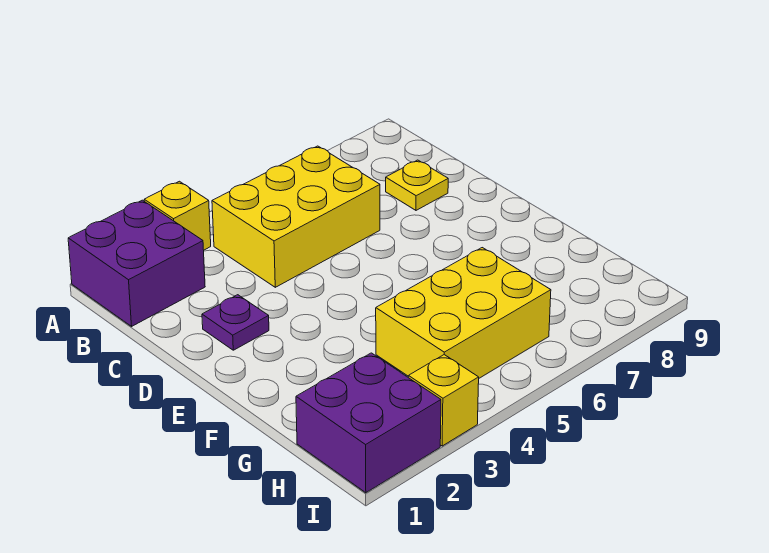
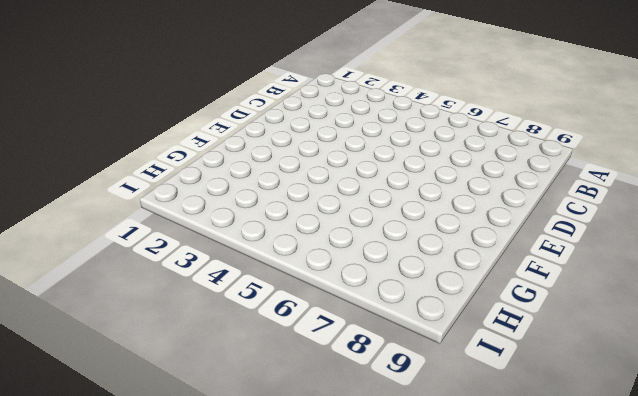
none -> purple brick A1:B2 level 1
none -> yellow brick A3 level 1

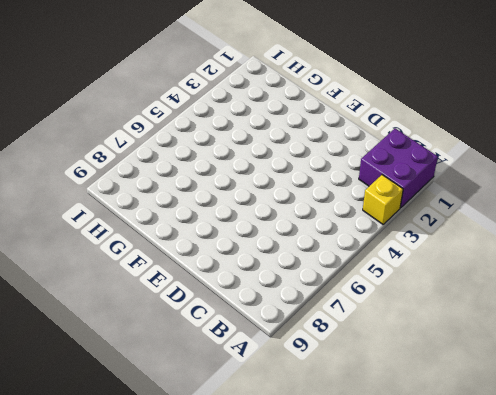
none -> yellow brick B4:C6 level 1
none -> yellow plate C8 level 1

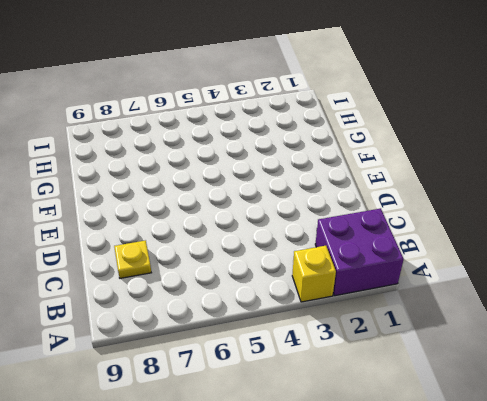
none -> yellow brick B4:C6 level 1
none -> purple plate D2 level 1

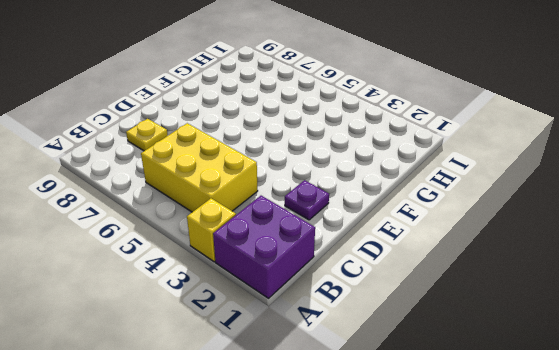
none -> yellow brick G4:H6 level 1
none -> purple brick H1:I2 level 1

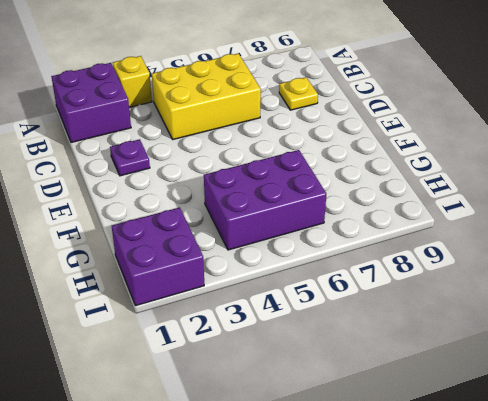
purple brick G4:H6 level 1 -> yellow brick G4:H6 level 1
none -> yellow brick I3 level 1

